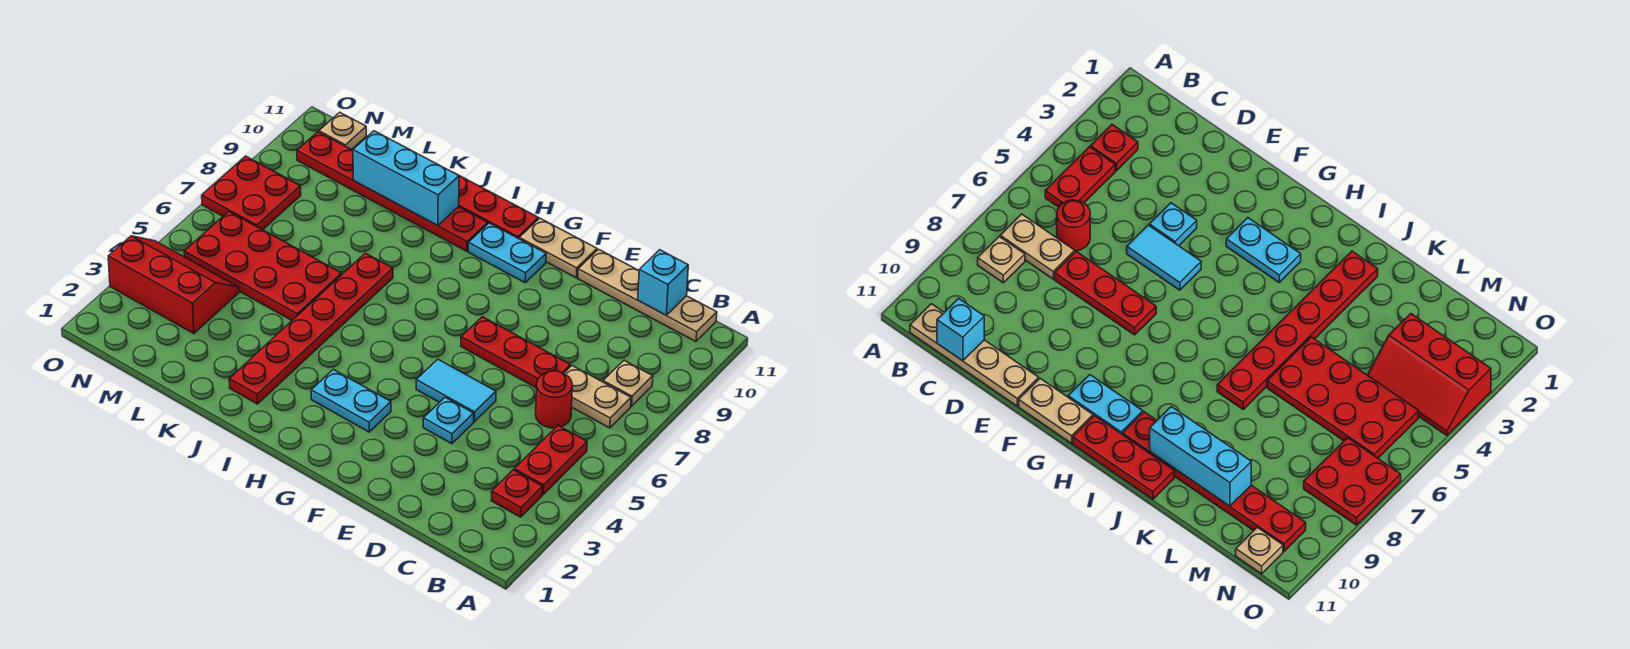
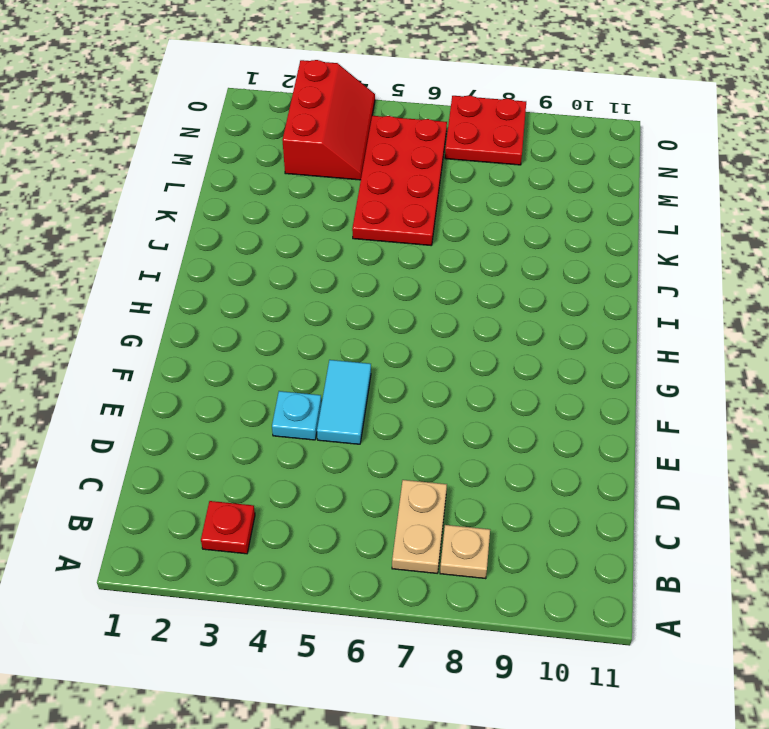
none -> red plate B4:B5 level 1
none -> tan plate B11:E11 level 1
none -> red round brick C6 level 1

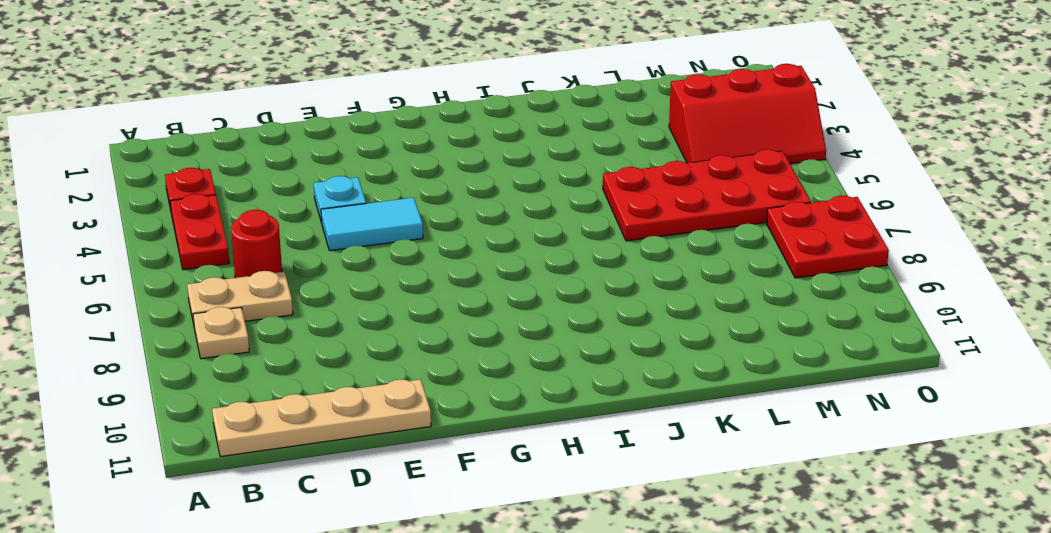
none -> red plate D7:F7 level 1
none -> tan plate F11:G11 level 1
none -> cyan plate G3:H3 level 1

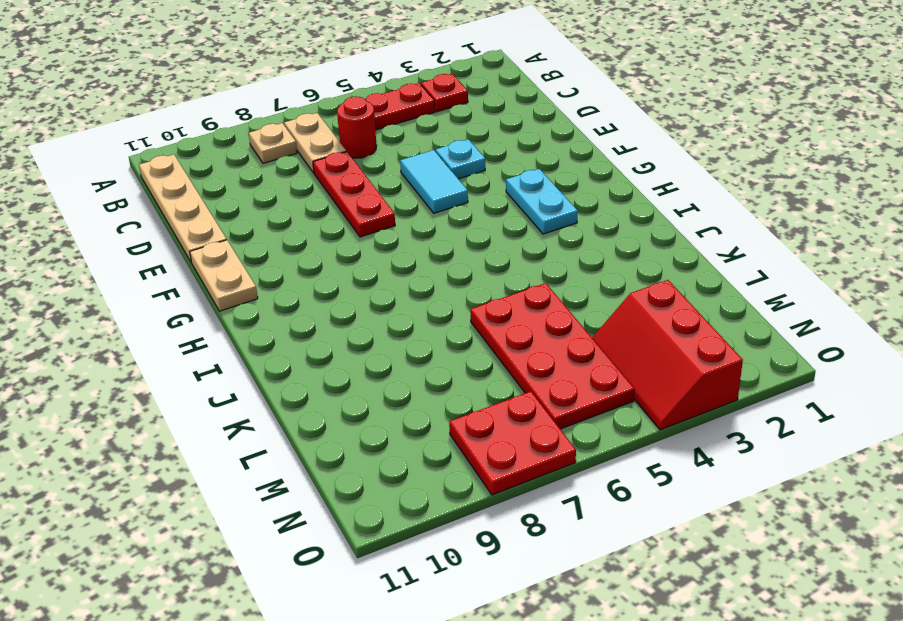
none -> cyan plate G10:H10 level 1
none -> red plate H11:J11 level 1
none -> red plate I10:N10 level 1

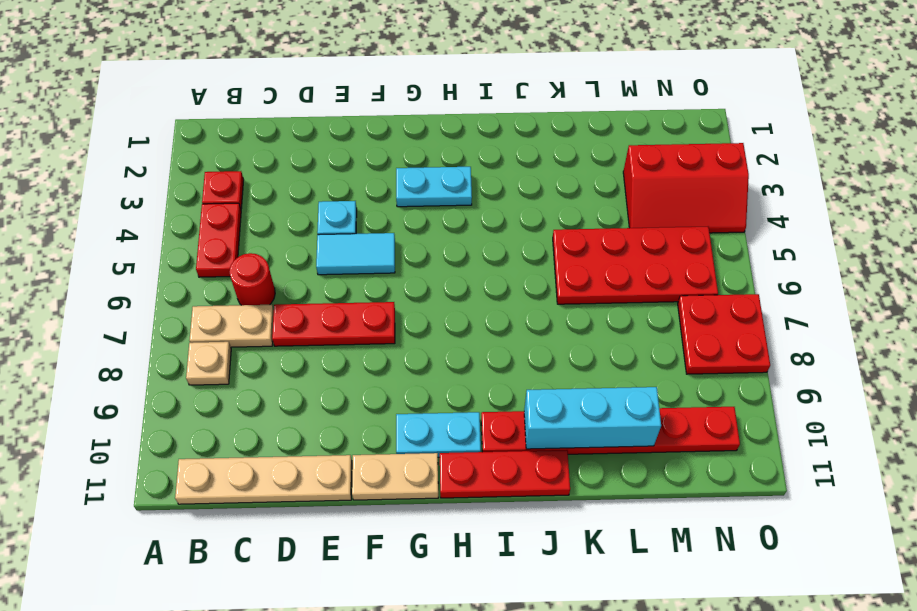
none -> red plate J2:J7 level 1
none -> tan plate N11 level 1
none -> cyan brick C11 level 2

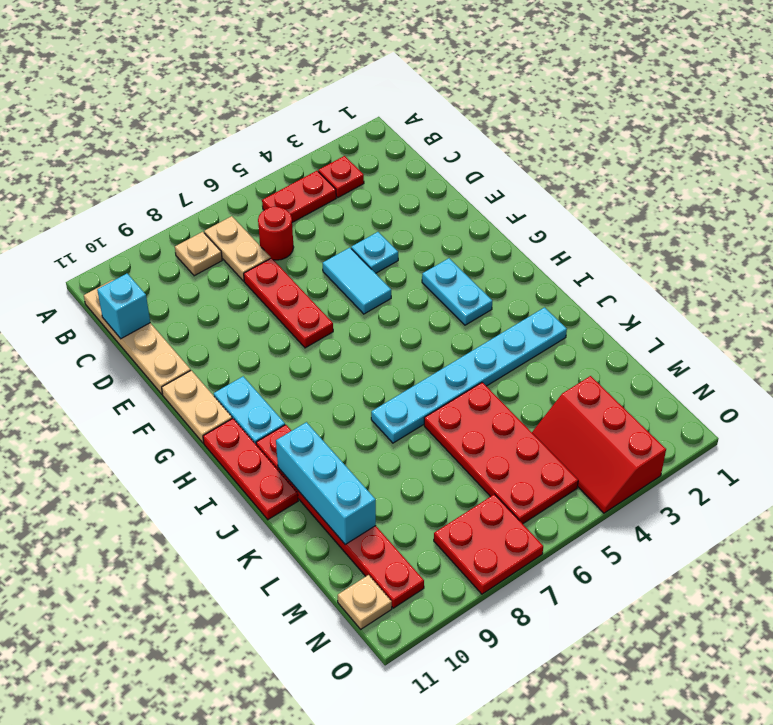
cyan plate J2:J7 level 1 -> red plate J2:J7 level 1

